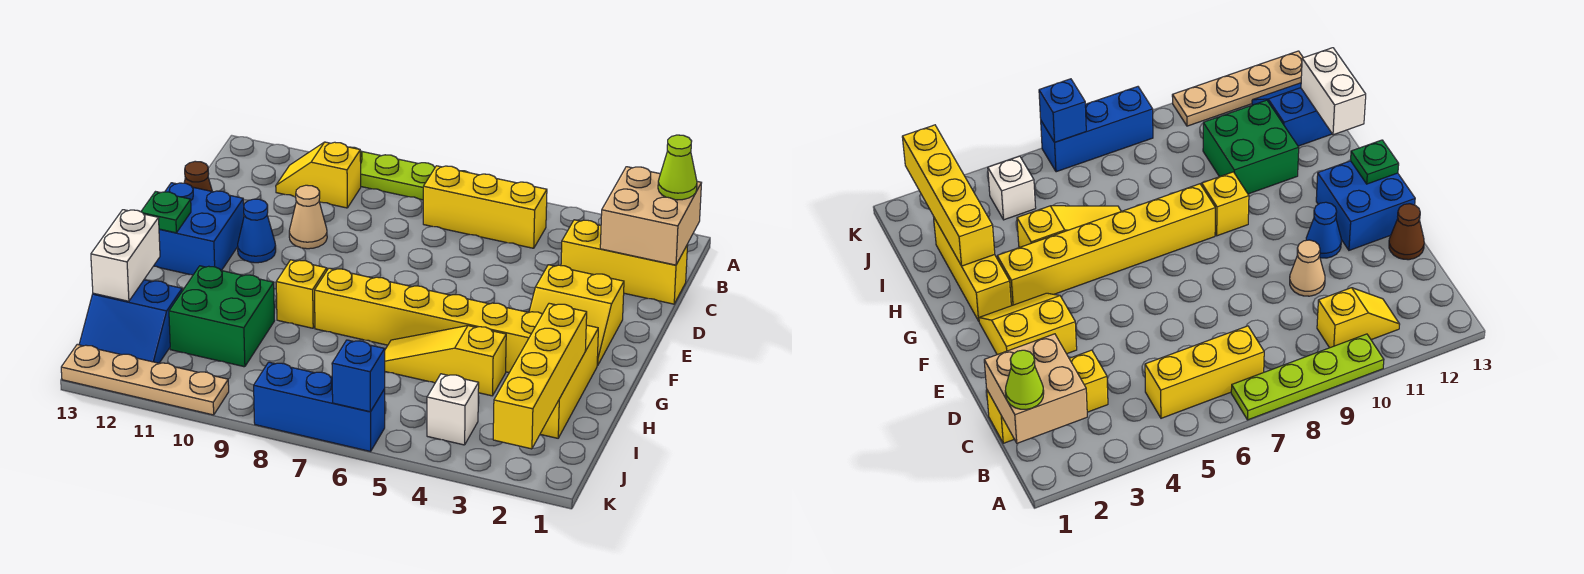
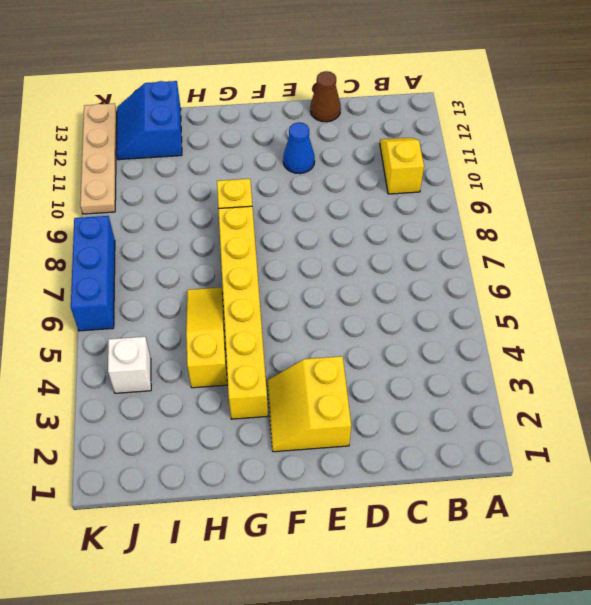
none -> lime plate A7:A10 level 1
none -> yellow brick B5:B7 level 1
none -> yellow brick C1:C3 level 1

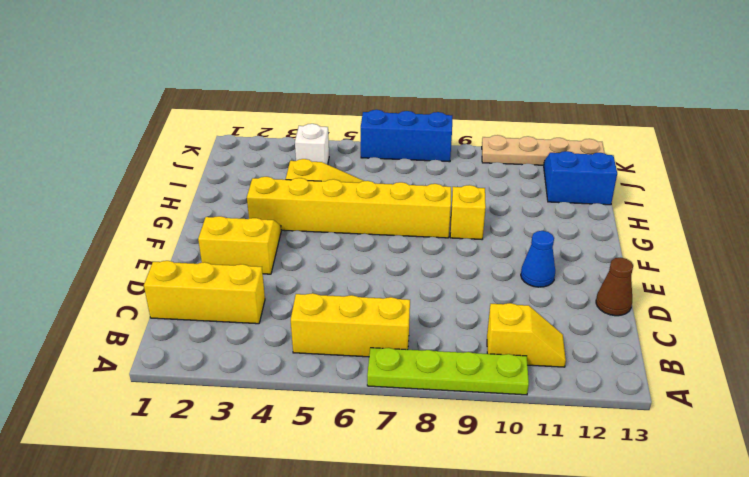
none -> tan cone D10 level 1
none -> blue brick E12:F13 level 1
none -> yellow brick G2:I2 level 1

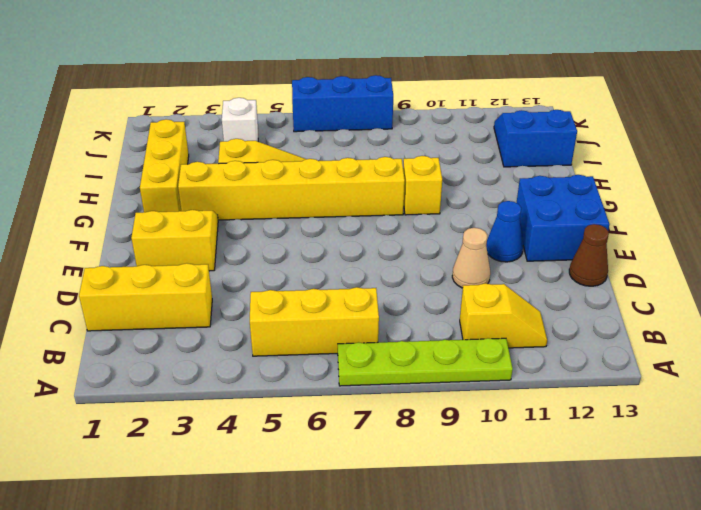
none -> green brick H10:I11 level 1
none -> tan plate K10:K13 level 1
none -> tan brick B1:C2 level 2

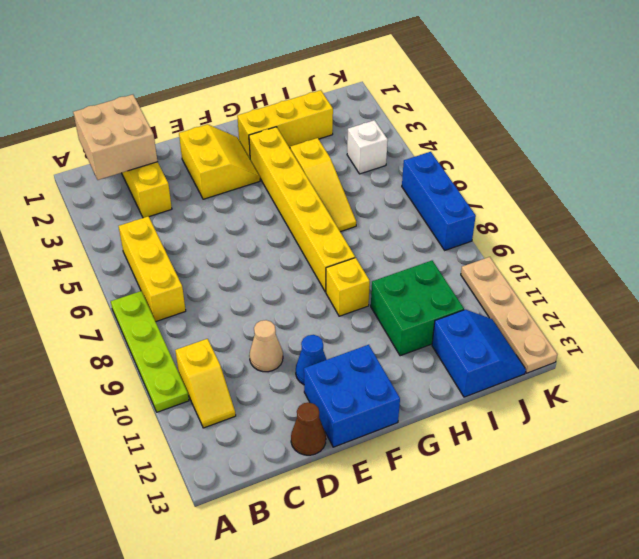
none -> green plate F13 level 2
none -> yellow brick H2:K2 level 2
none -> white brick H13:I13 level 2

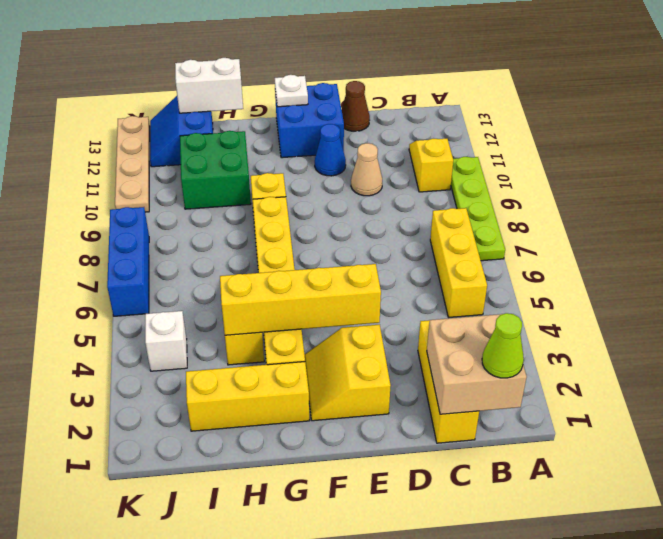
yellow brick E4:H4 level 2 -> yellow brick H2:K2 level 2
white plate F13 level 2 -> green plate F13 level 2
none -> blue brick K6 level 2

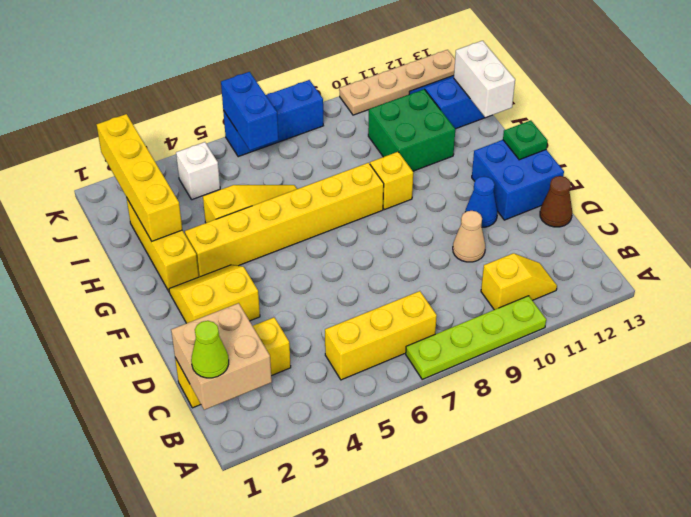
blue brick J6:K6 level 2 -> blue brick K6 level 2

